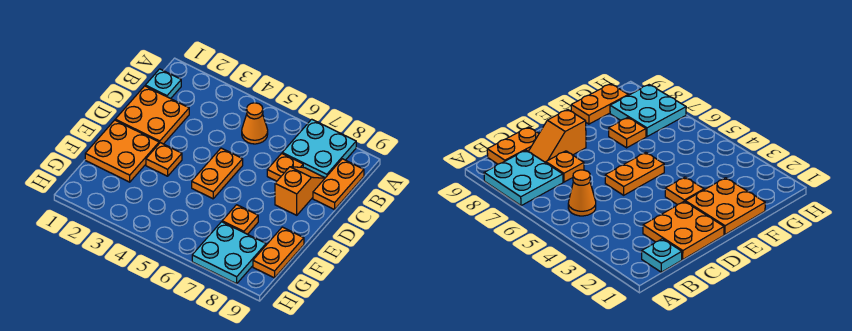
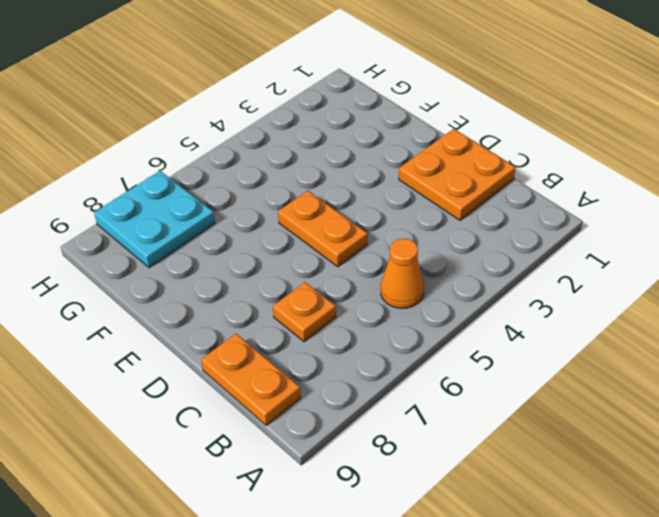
none -> cyan plate A7:B8 level 1
none -> cyan plate B1 level 1
none -> orange slope C8:D8 level 1 top D

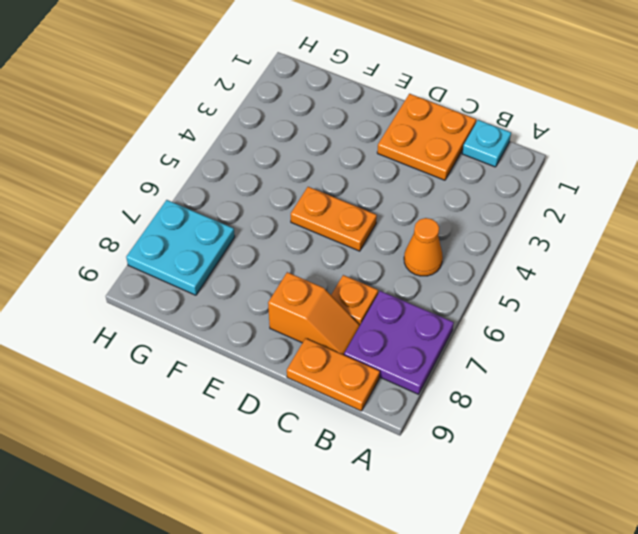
purple plate A7:B8 level 1 -> cyan plate A7:B8 level 1
none -> orange plate E1:F2 level 1
none -> orange plate E3 level 1
none -> orange plate F7 level 1

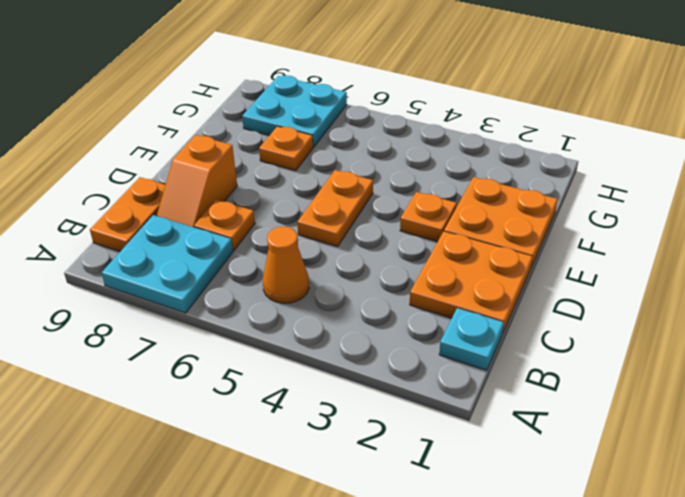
none -> orange plate F9:G9 level 1

